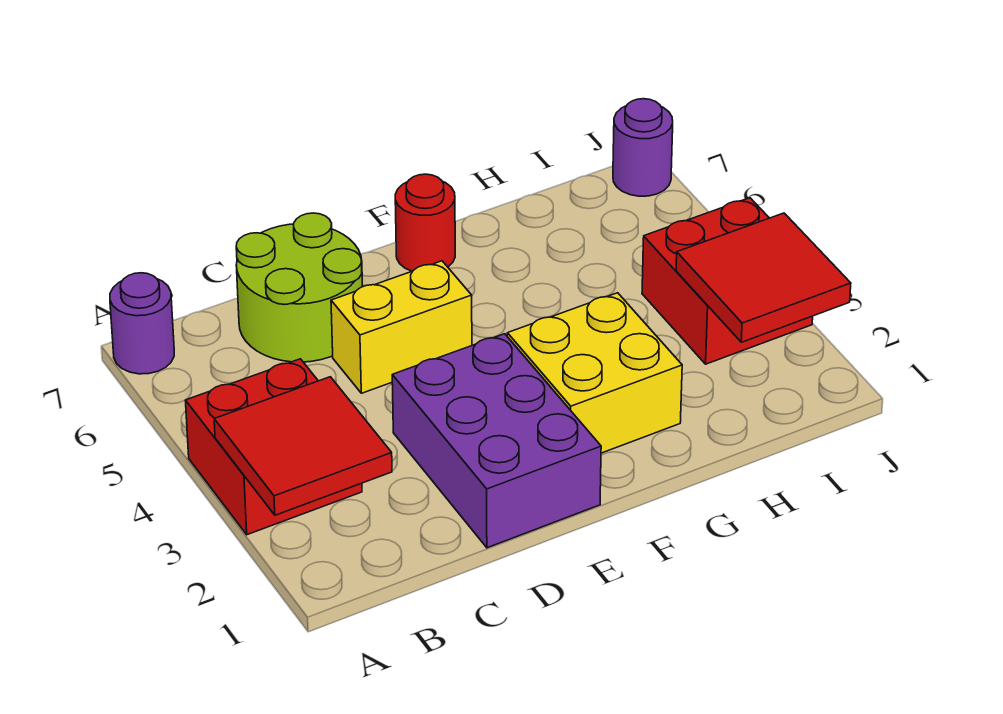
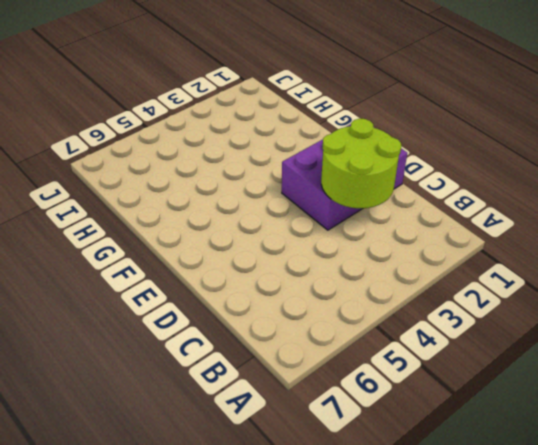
lime round brick C2:D3 level 2 -> lime round brick C6:D7 level 1
none -> red brick A3:B4 level 1
none -> purple round brick A7 level 1

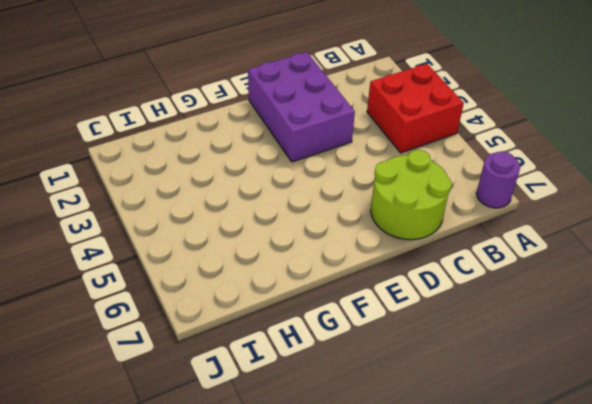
none -> yellow brick D5:E5 level 1
none -> yellow brick F2:G3 level 1

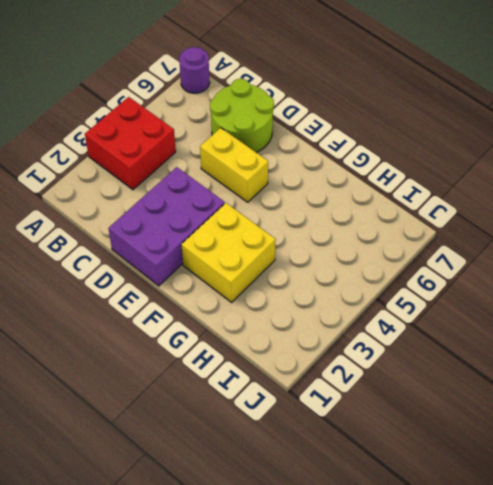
none -> red round brick F7 level 1
none -> red brick I3:J4 level 1

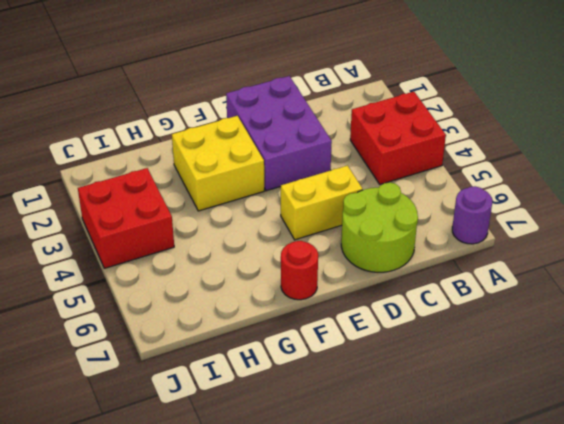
none -> purple round brick J7 level 1
none -> red tile A2:B3 level 2

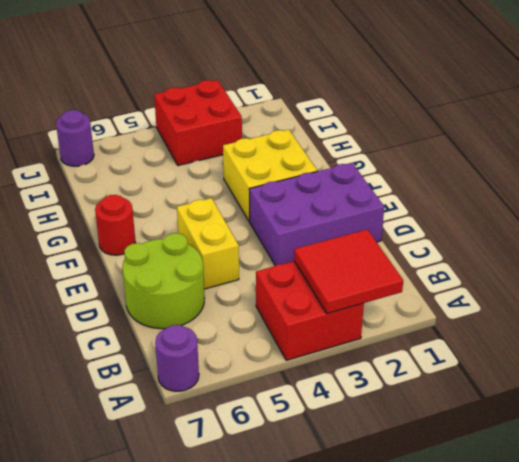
none -> red tile I2:J3 level 2

